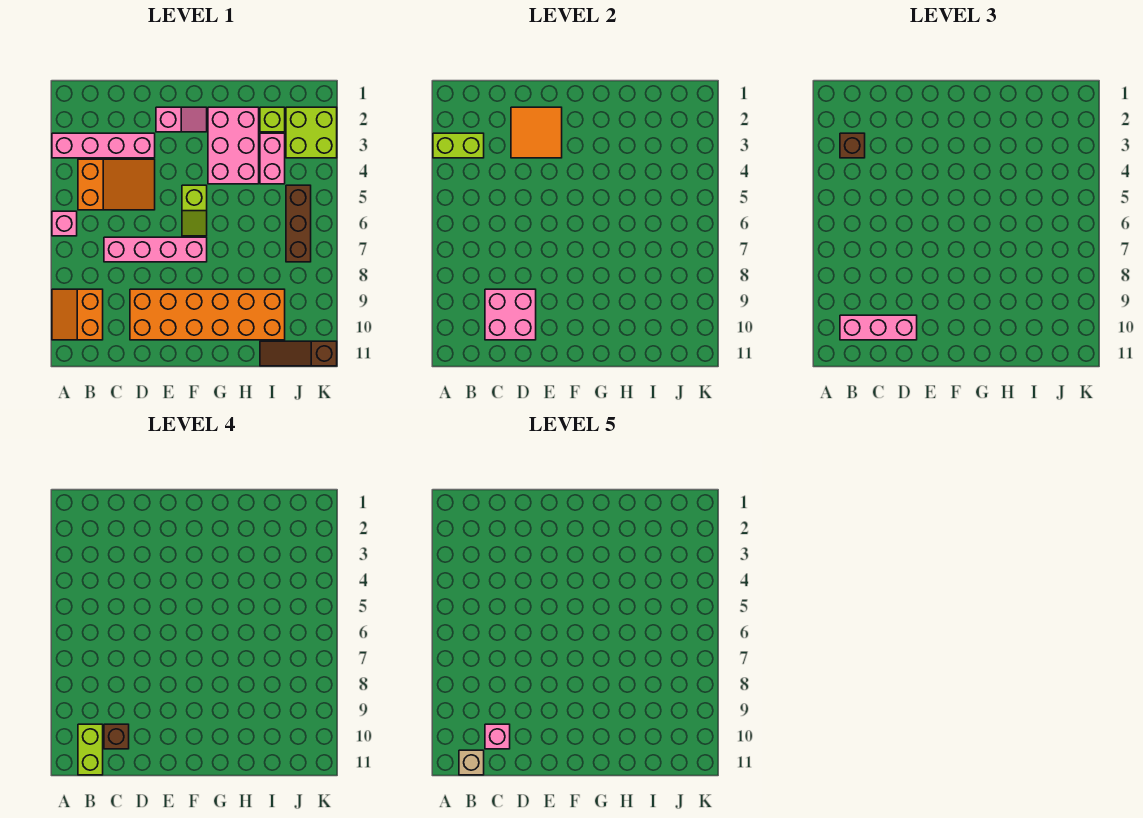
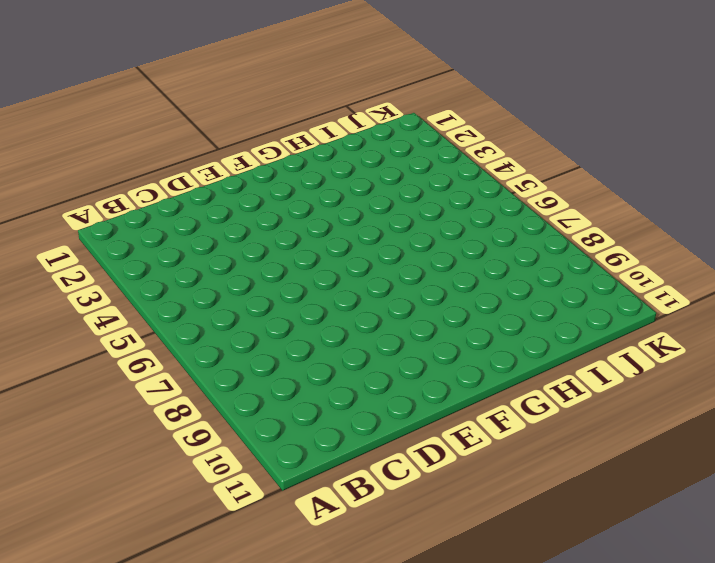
none -> pink brick A3:D3 level 1
none -> pink brick A6 level 1
none -> orange slope A9:B10 level 1 top B

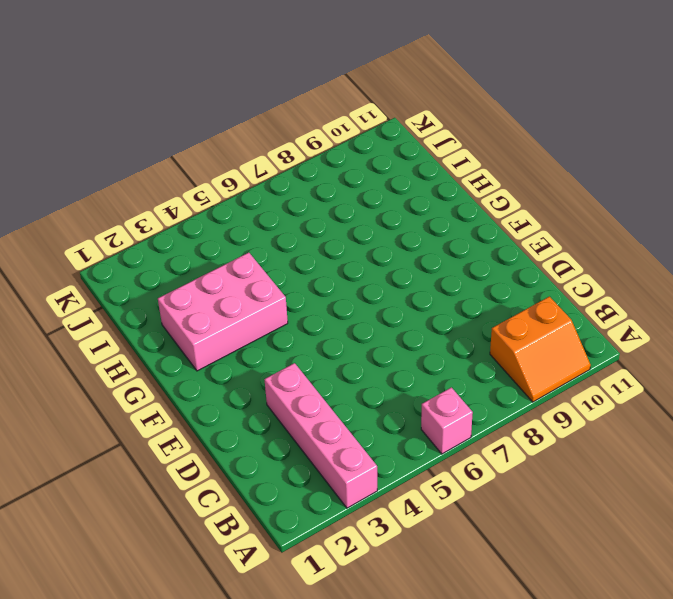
none -> orange slope B4:D5 level 1 top B
none -> pink brick C7:F7 level 1
none -> orange brick D9:I10 level 1

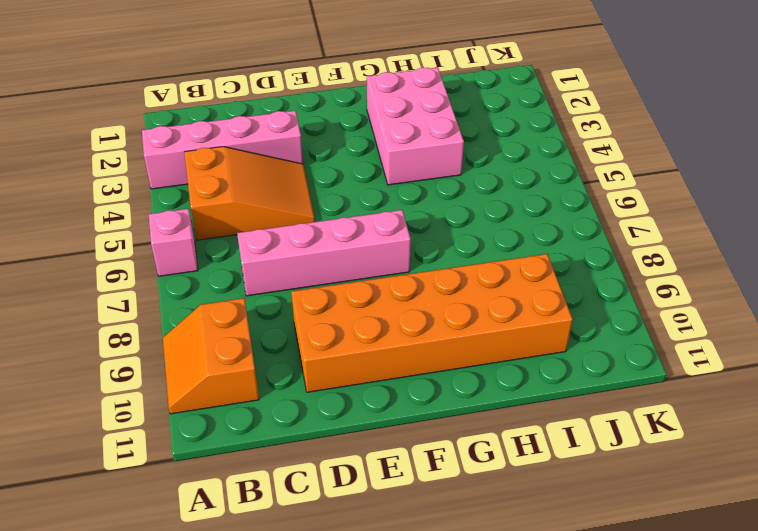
none -> pink slope E2:F2 level 1 top E
none -> lime slope F5:F6 level 1 top 5
none -> lime brick I2 level 1

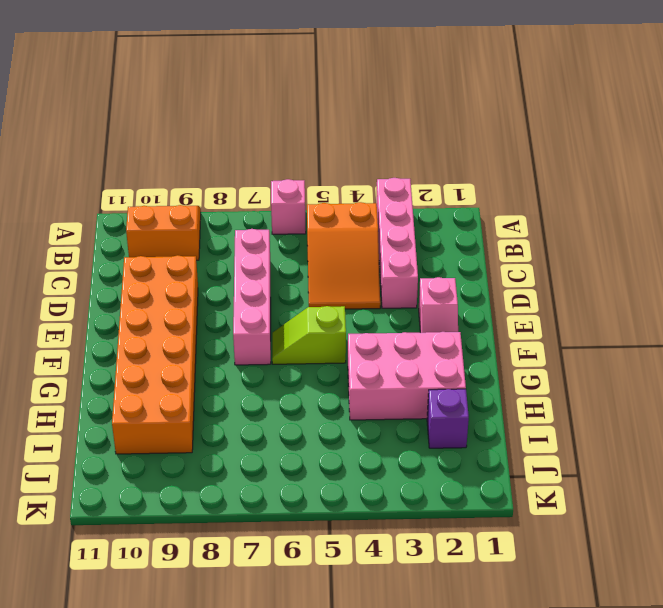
purple brick I2 level 1 -> lime brick I2 level 1
none -> pink brick I3:I4 level 1
none -> brown slope I11:K11 level 1 top K
none -> lime brick J2:K3 level 1

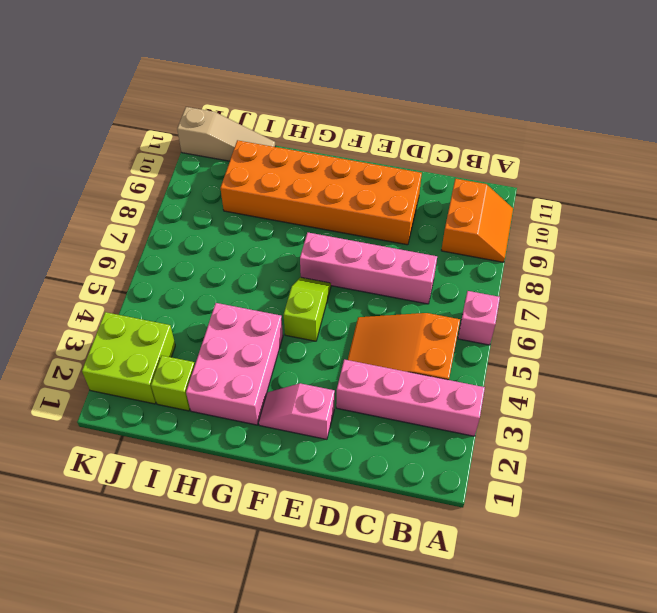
tan slope I11:K11 level 1 top K -> brown slope I11:K11 level 1 top K
none -> pink brick I3:I4 level 1
none -> brown brick J5:J7 level 1
none -> lime brick A3:B3 level 2

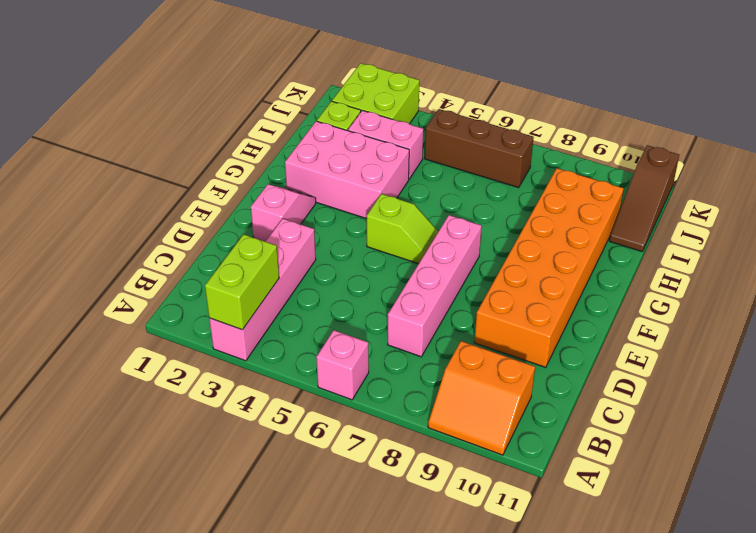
none -> orange slope B4:D5 level 1 top B
none -> pink brick C9:D10 level 2
none -> orange tile D2:E3 level 2

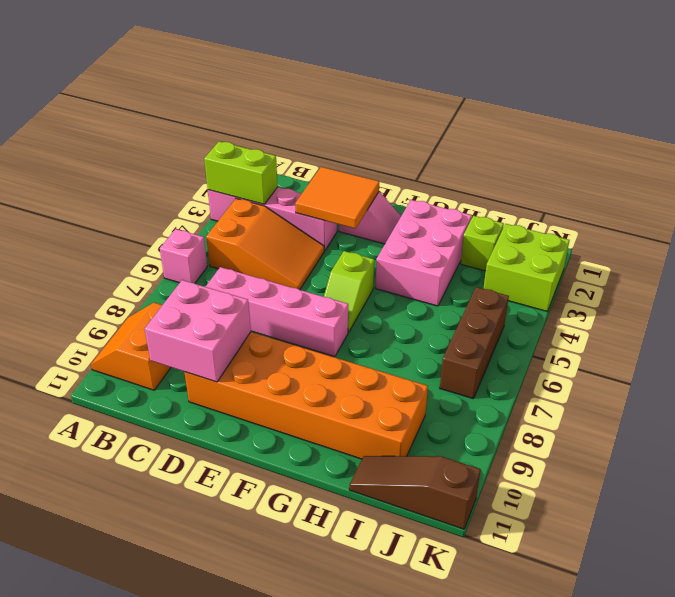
none -> pink brick I3:I4 level 1
none -> brown brick B3 level 3
none -> pink brick B10:D10 level 3

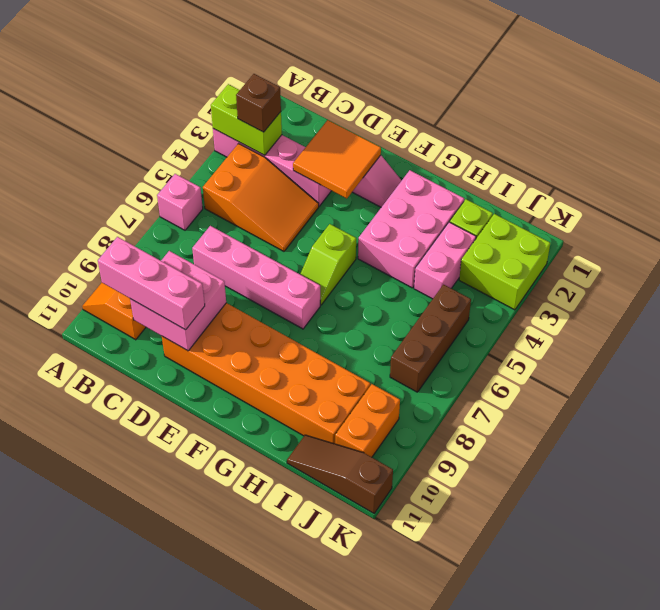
orange brick J9:J10 level 1 -> none
none -> lime brick B10:B11 level 4
none -> brown brick C10 level 4
none -> tan brick B11 level 5

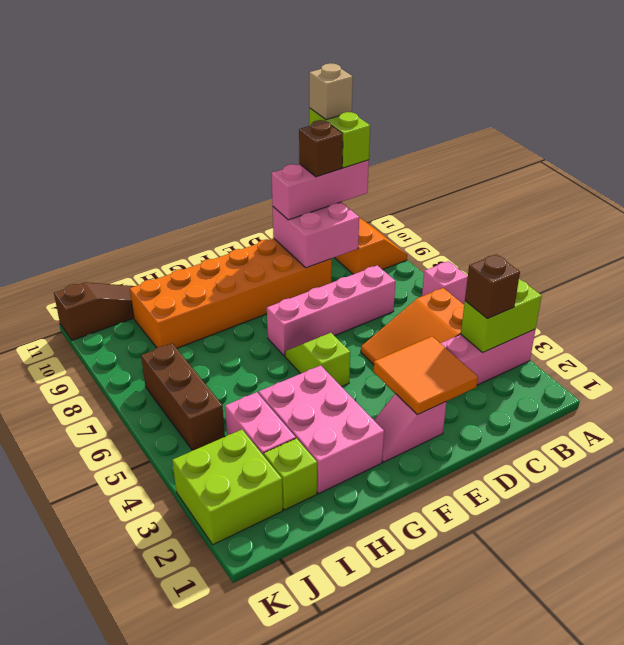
none -> pink brick C10 level 5

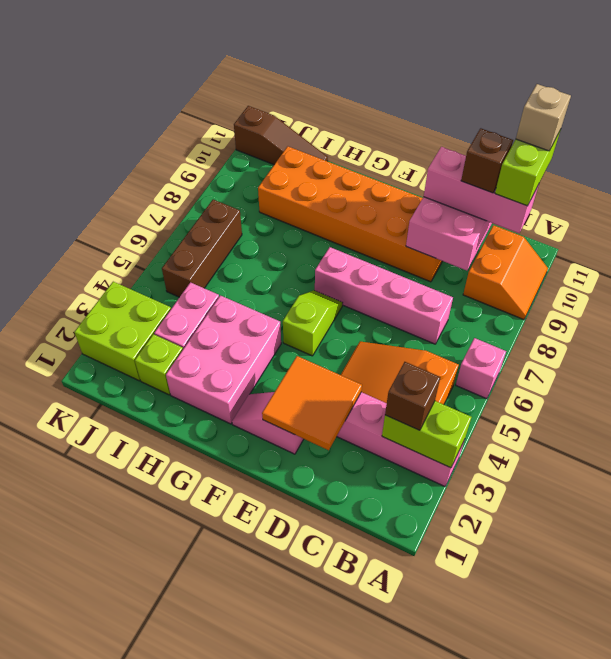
none -> pink brick C10 level 5

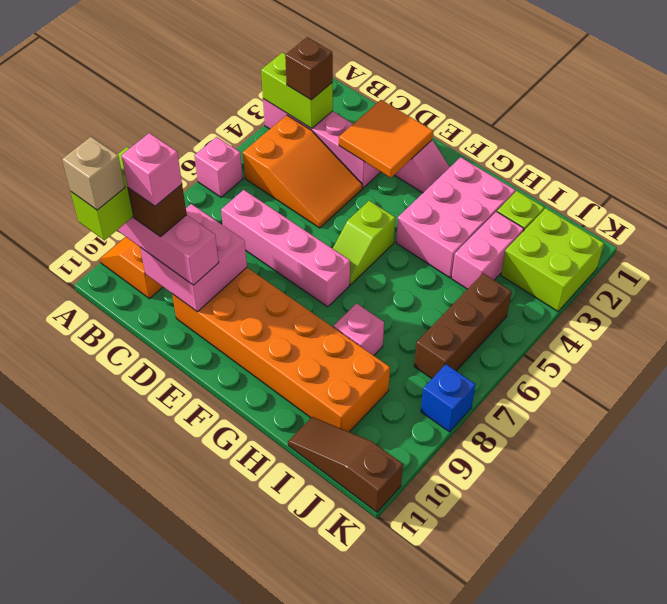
pink brick H8 level 1 -> none
blue brick K8 level 1 -> none

